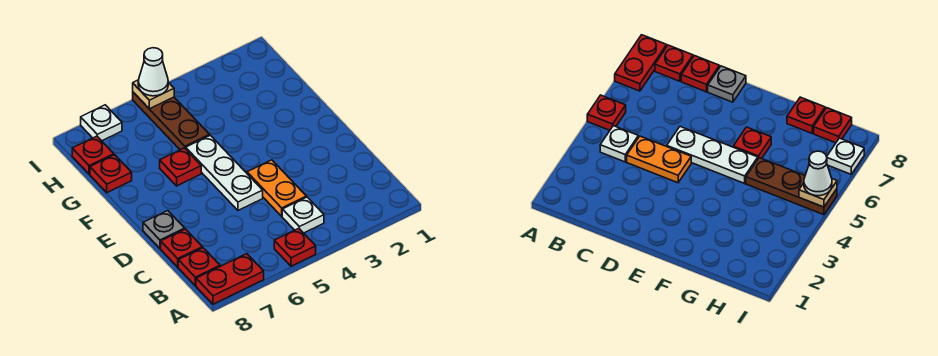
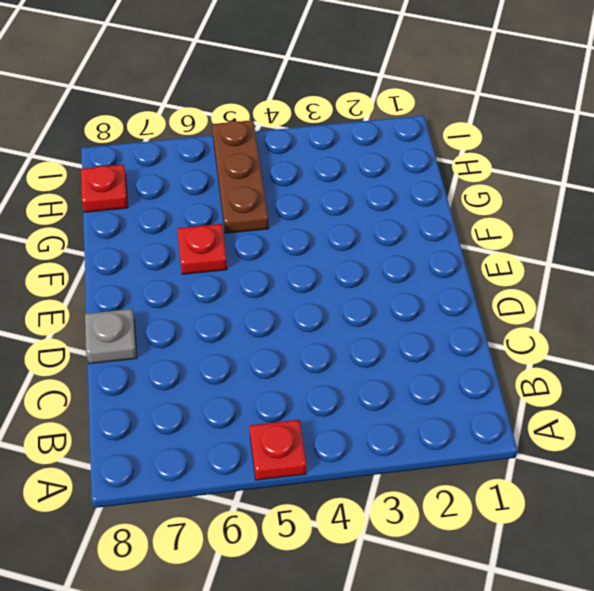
none -> red plate A7:A8 level 1
none -> white plate B4 level 1
none -> red plate B8 level 1

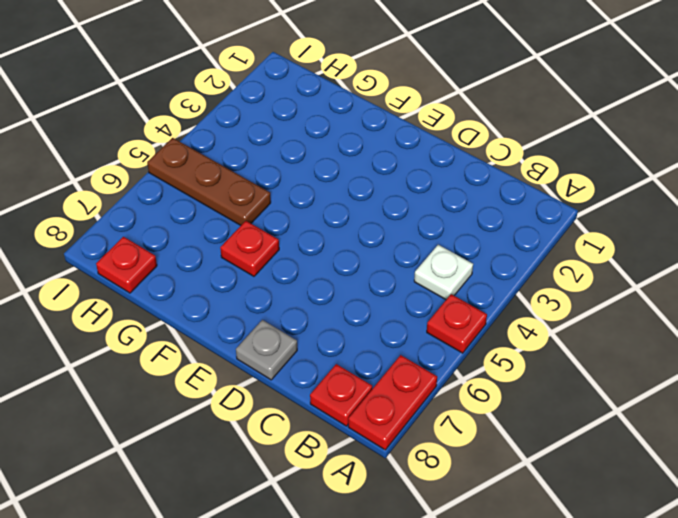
none -> orange plate C4:D4 level 1
none -> red plate C8 level 1
none -> white plate D5:F5 level 1

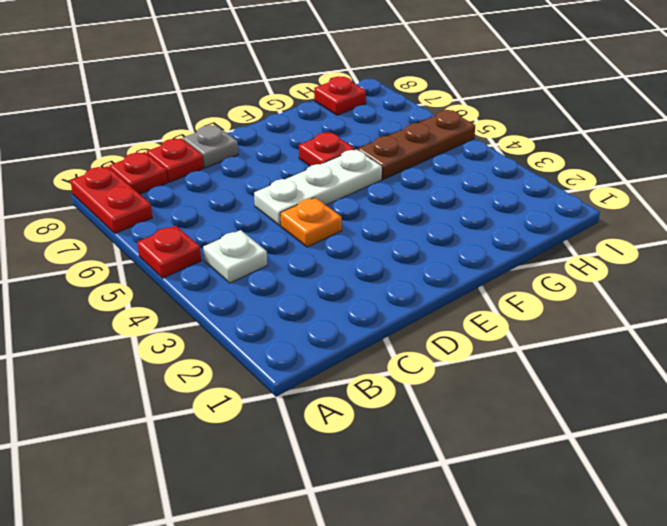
orange plate D4 level 1 -> orange plate C4:D4 level 1
none -> red plate G8 level 1
none -> white plate I7 level 1
none -> tan plate I5 level 2

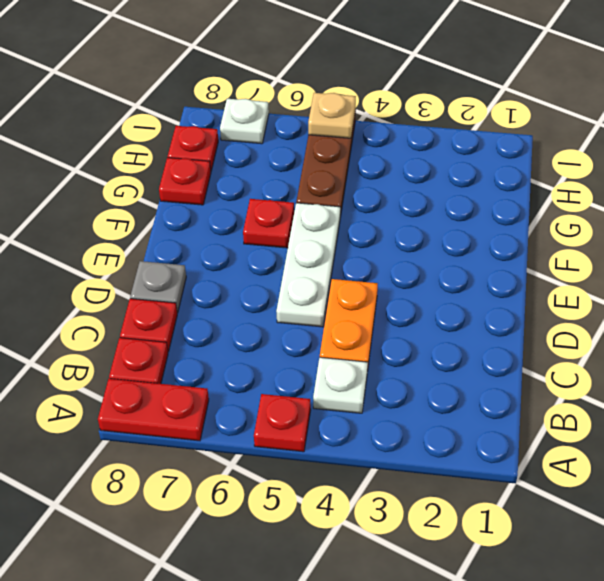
none -> white cone I5 level 3

